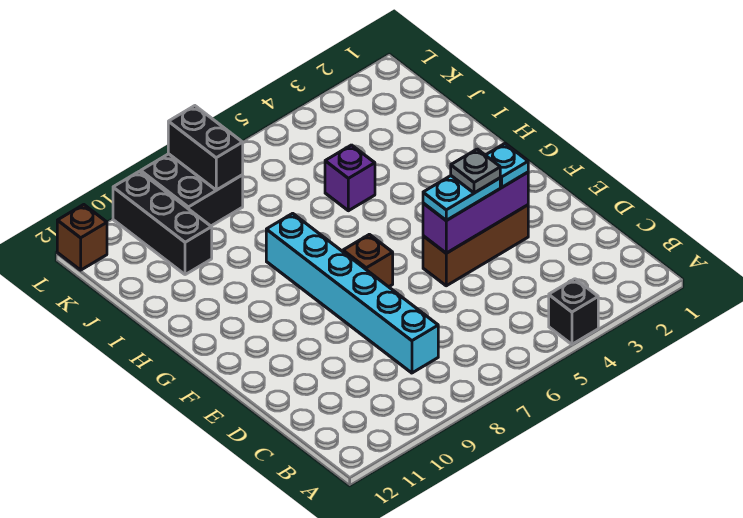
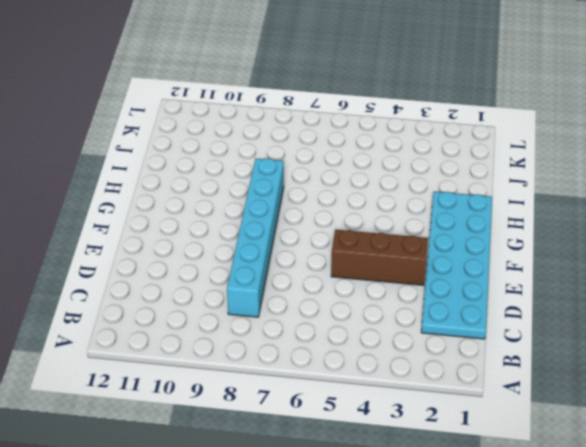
cyan plate C1:H2 level 1 -> none
none -> black brick A4 level 1
none -> brown brick F7 level 1
none -> purple brick I5 level 1

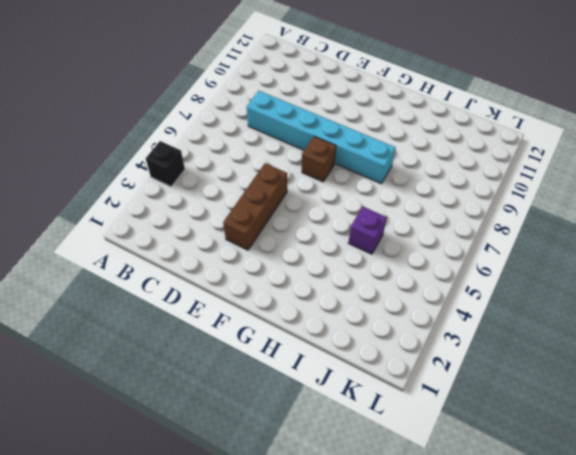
none -> black brick J10:L10 level 1
none -> black brick K8:L9 level 1
none -> brown brick L12 level 1

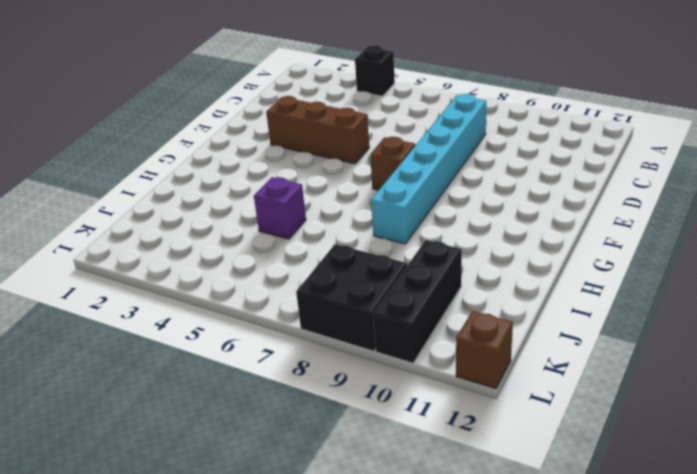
none -> purple brick E3:E5 level 2
none -> black brick K8:L8 level 2
none -> cyan plate E3 level 3

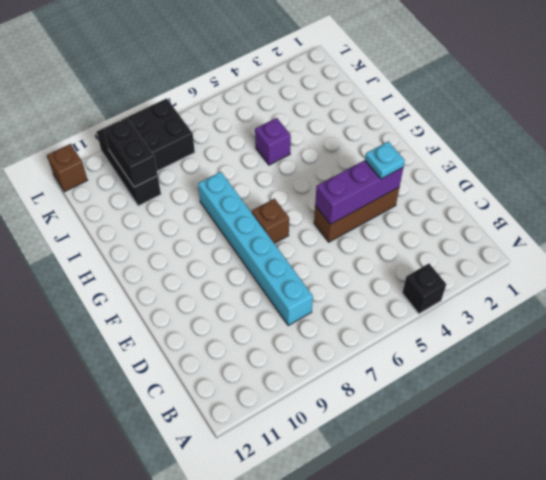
black brick J10:K10 level 2 -> black brick K8:L8 level 2
none -> cyan plate E4:E5 level 3
none -> grey plate E4 level 4

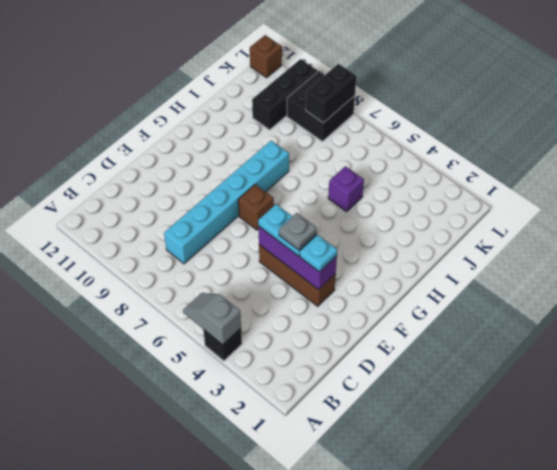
grey slope A4:A5 level 2 top 4 -> none

